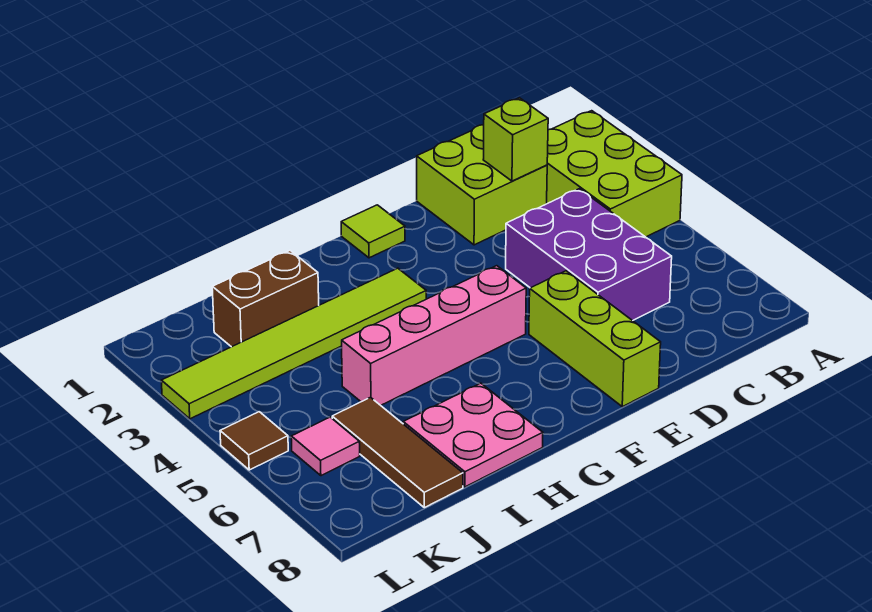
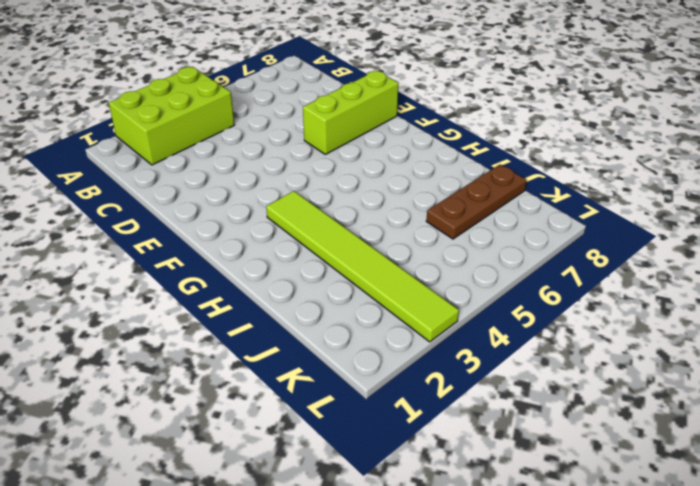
brown plate J6:J8 level 1 -> brown tile J6:J8 level 1
none -> lime brick C1:D2 level 1
none -> purple brick C4:D6 level 1
none -> lime tile F1 level 1

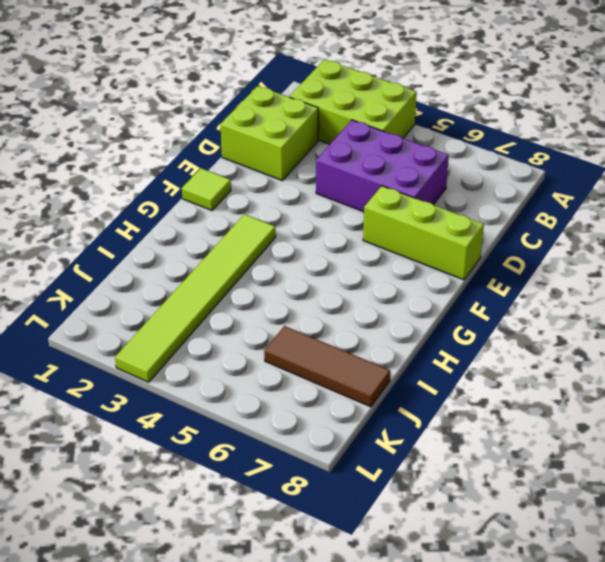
none -> pink brick F5:I5 level 1
none -> pink plate H7:I8 level 1
none -> brown brick I2:J2 level 1

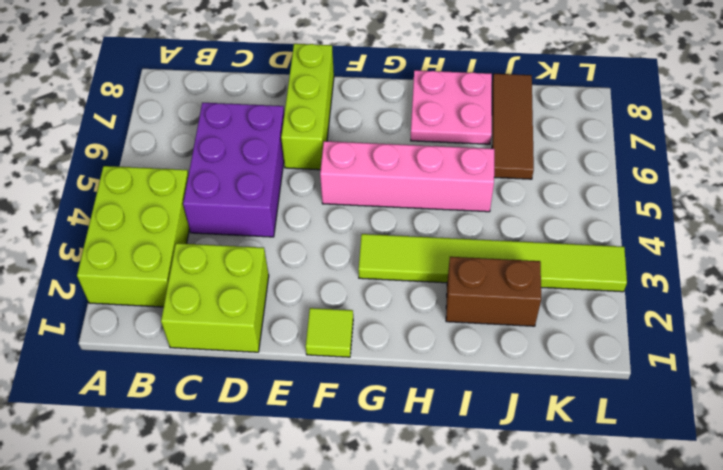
none -> pink tile K6 level 1
none -> brown tile L5 level 1
none -> lime brick C2 level 2

